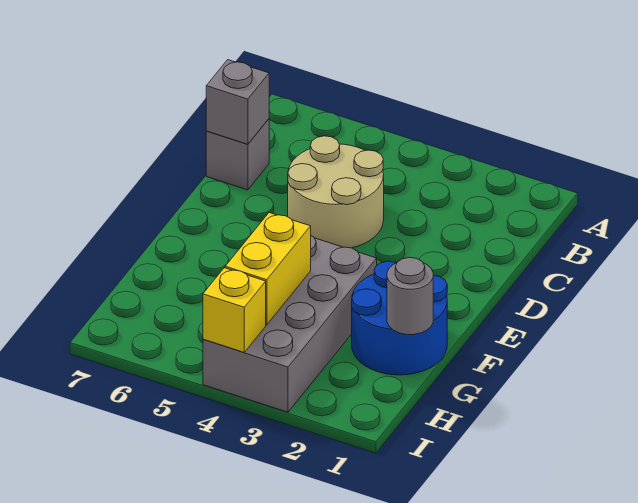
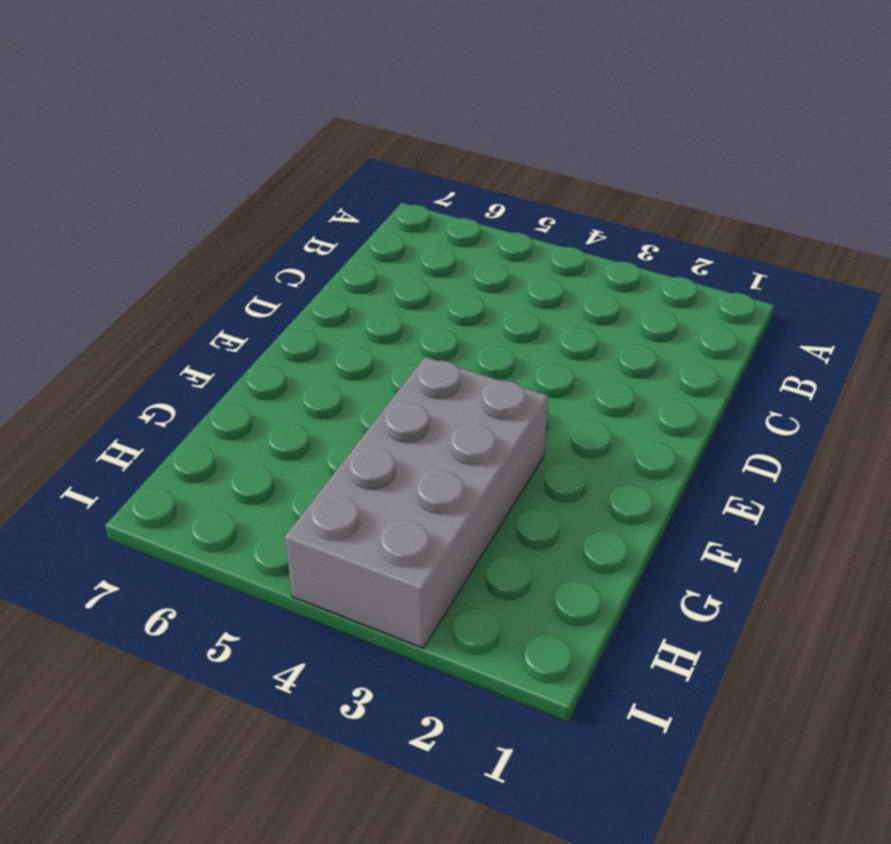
none -> tan round brick C4:D5 level 1
none -> grey brick C7 level 1

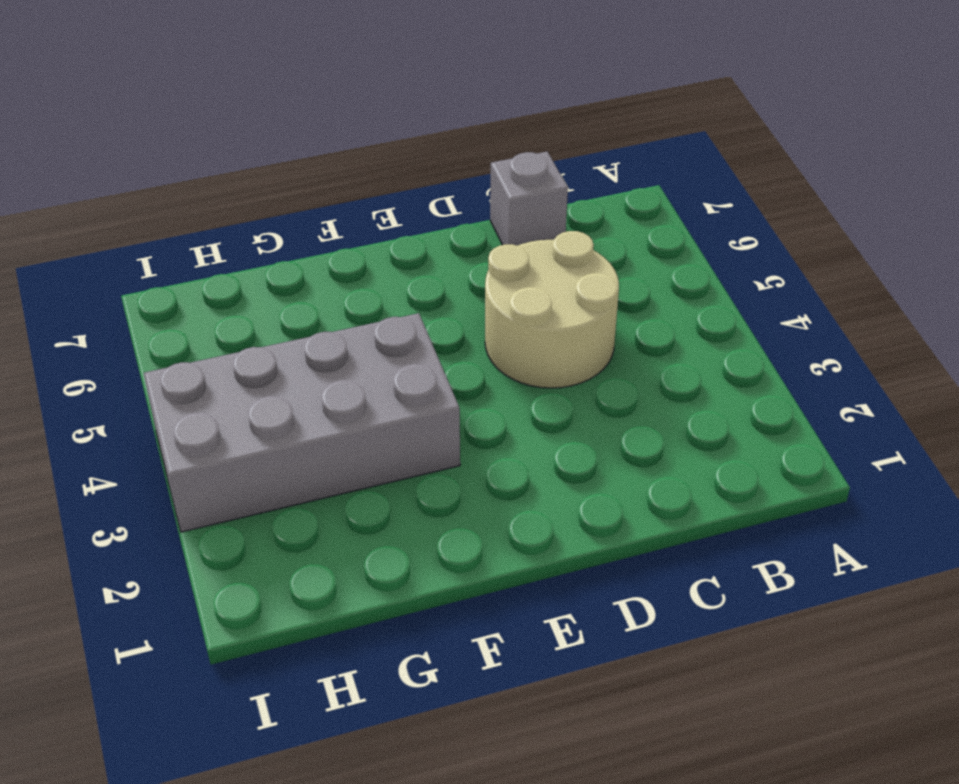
none -> blue round brick F1:G2 level 1
none -> grey brick C7 level 2

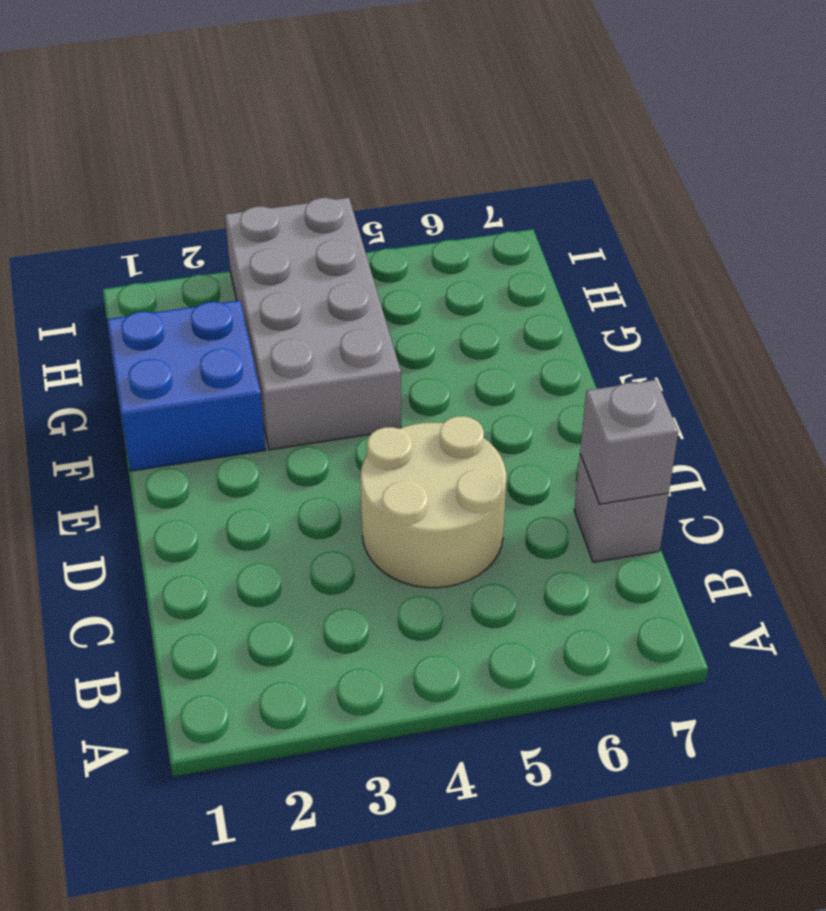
blue brick F1:G2 level 1 -> blue round brick F1:G2 level 1
none -> grey round brick G1 level 2
none -> yellow brick G4:H4 level 2

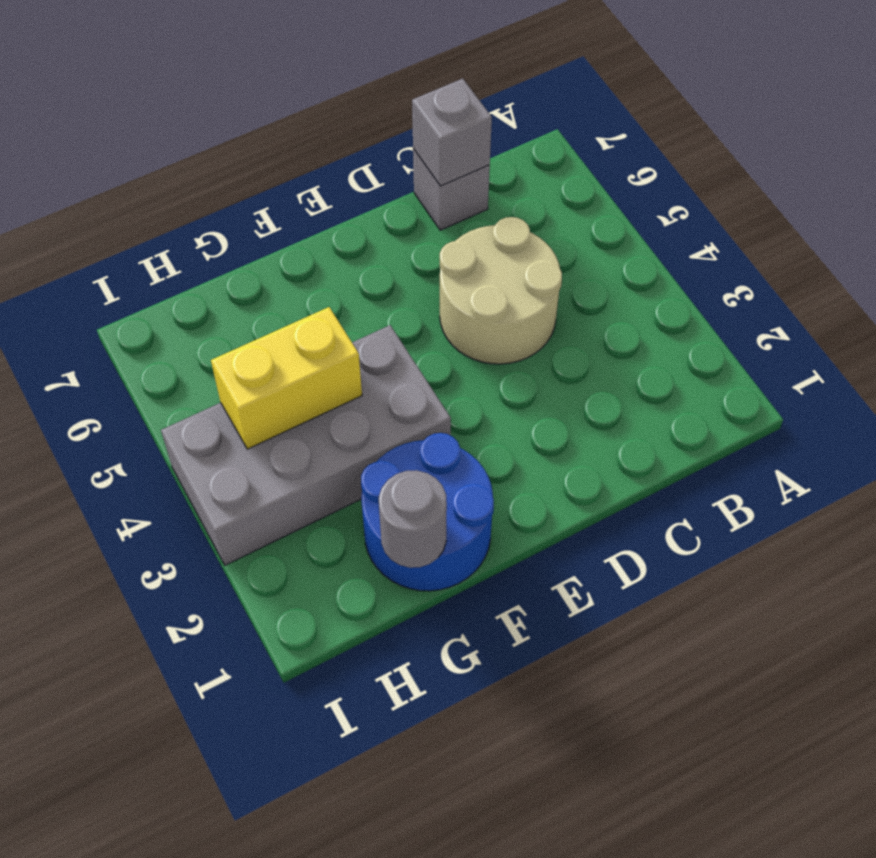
none -> yellow brick I4 level 2

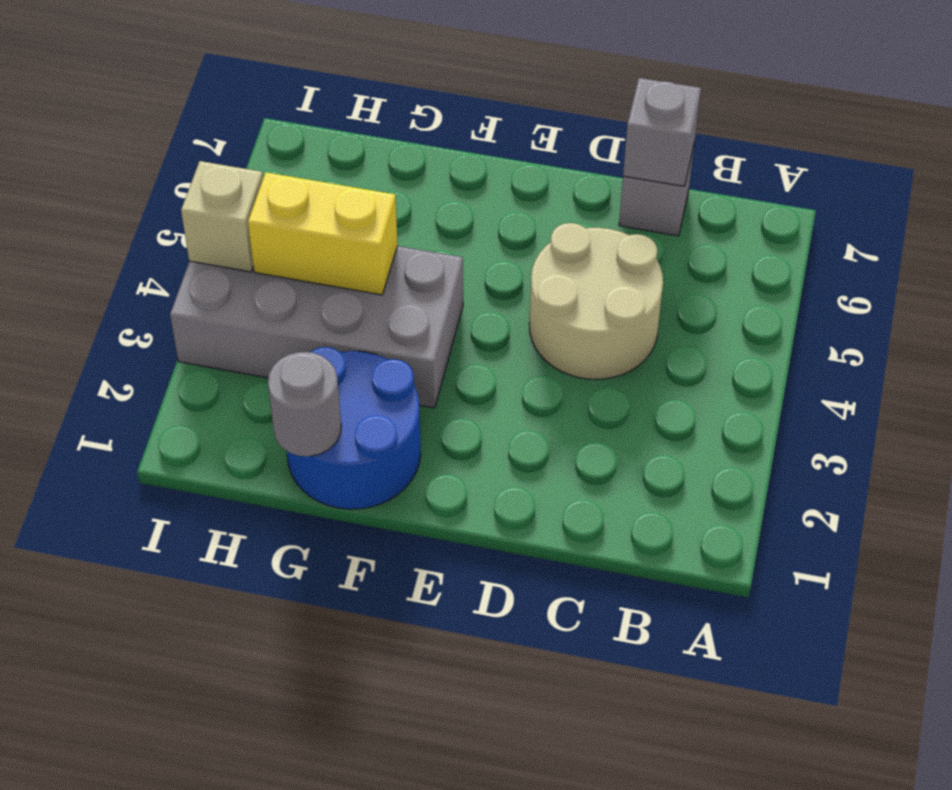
tan brick I4 level 2 -> yellow brick I4 level 2

